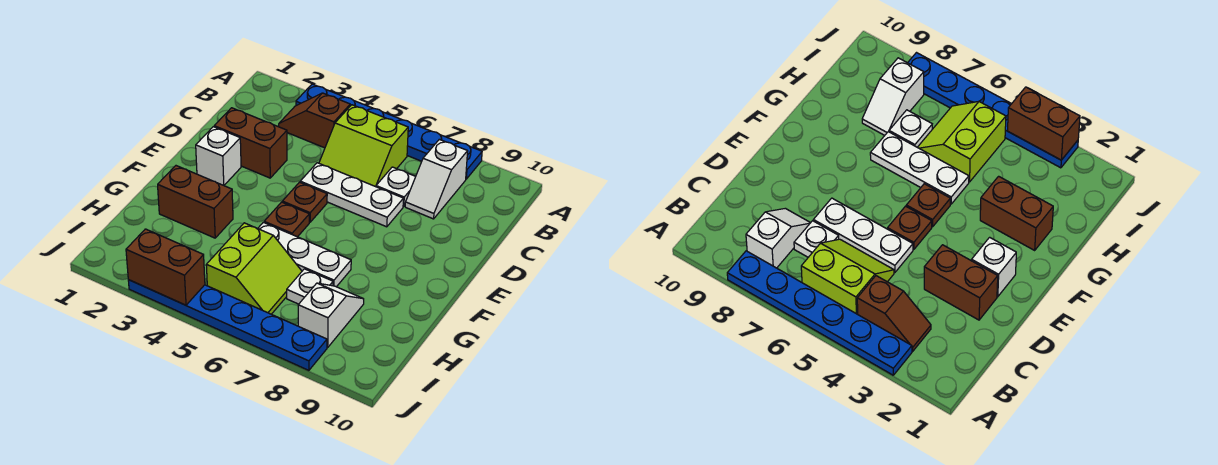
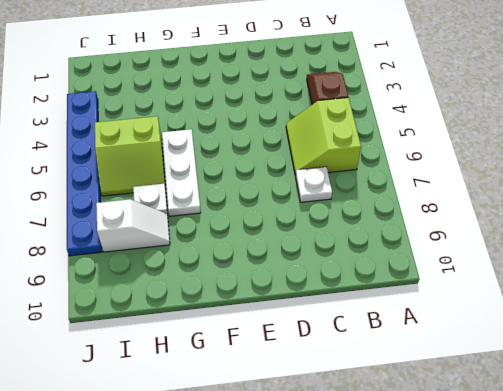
none -> blue plate A3:A8 level 1
none -> white slope B8:C8 level 1 top B
none -> brown brick D2:D3 level 1

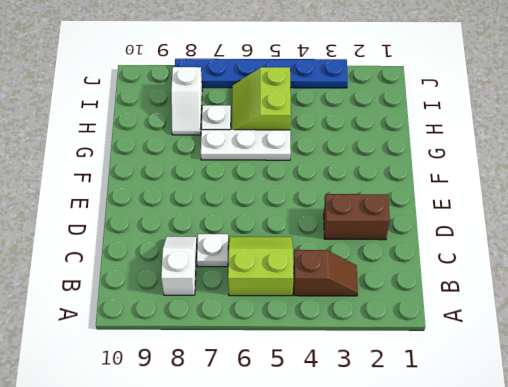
none -> blue plate A3:A8 level 1
none -> white plate D5:D7 level 1
none -> white brick E2 level 1

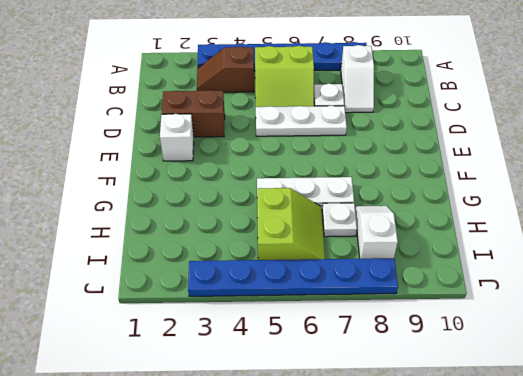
none -> brown plate E5 level 1
none -> brown plate F5 level 1
none -> brown brick G2:G3 level 1

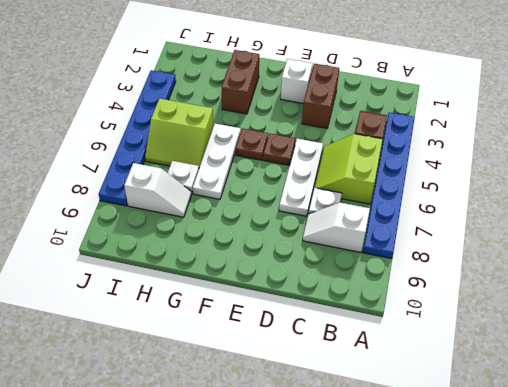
none -> brown brick J3:J4 level 2

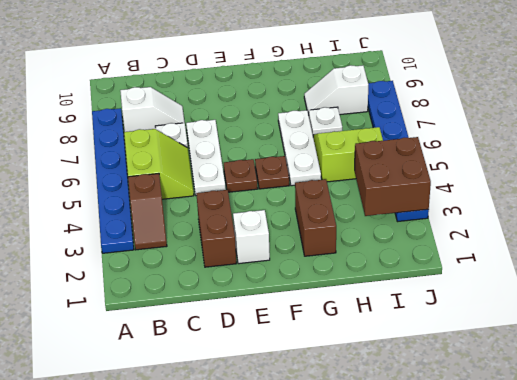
brown brick I3:J4 level 2 -> brown brick J3:J4 level 2

